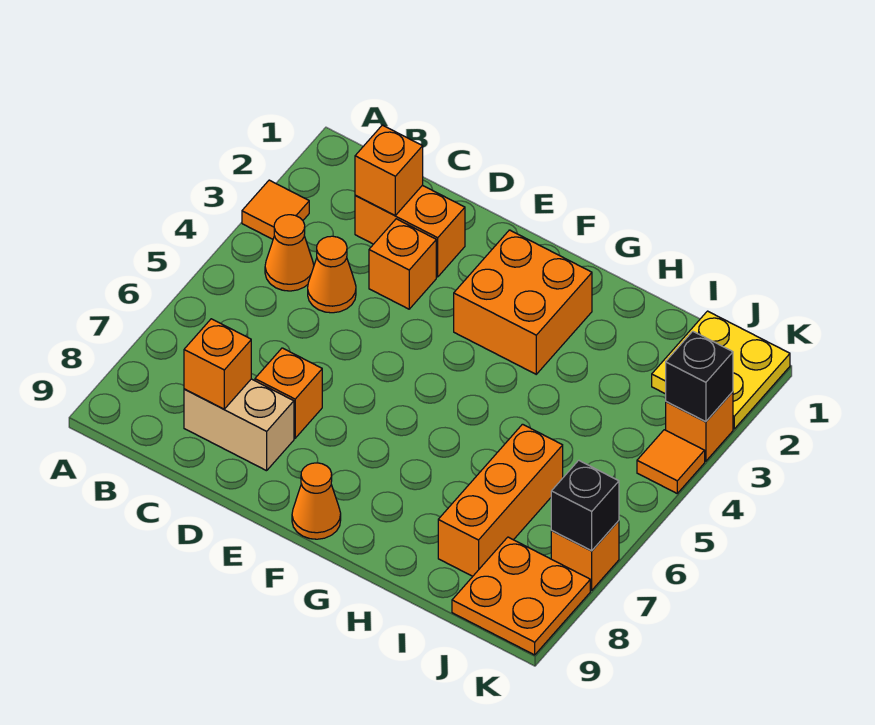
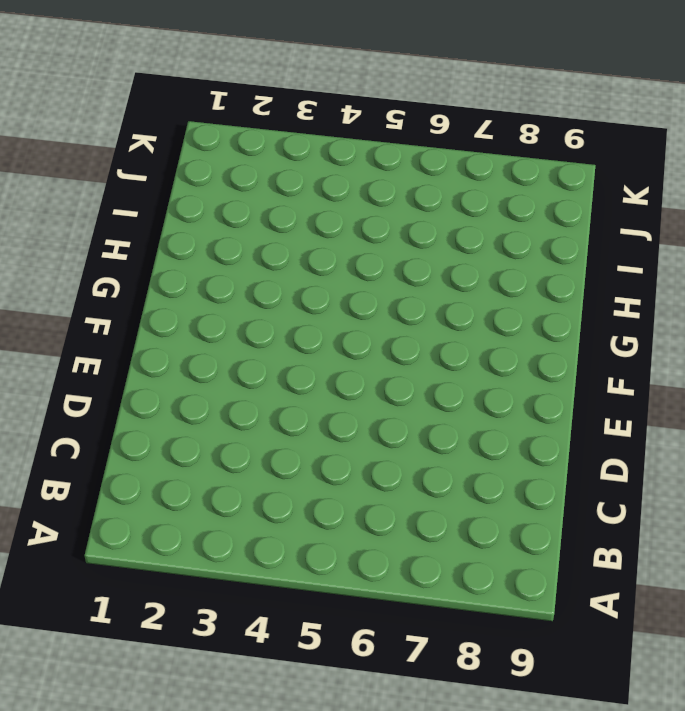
none -> orange tile A3 level 1
none -> orange cone B4 level 1
none -> orange brick C2:D2 level 1

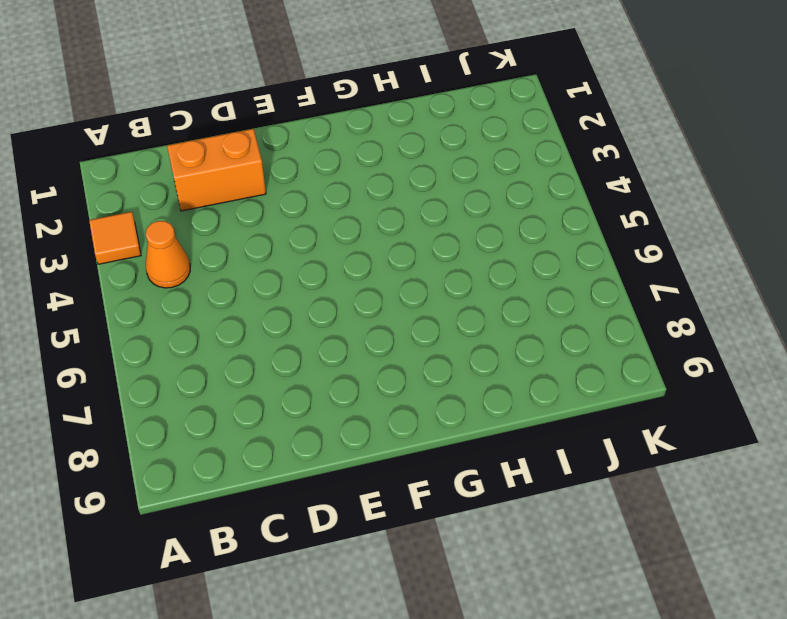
none -> orange cone C4 level 1
none -> tan brick C8:D8 level 1
none -> orange brick D3 level 1

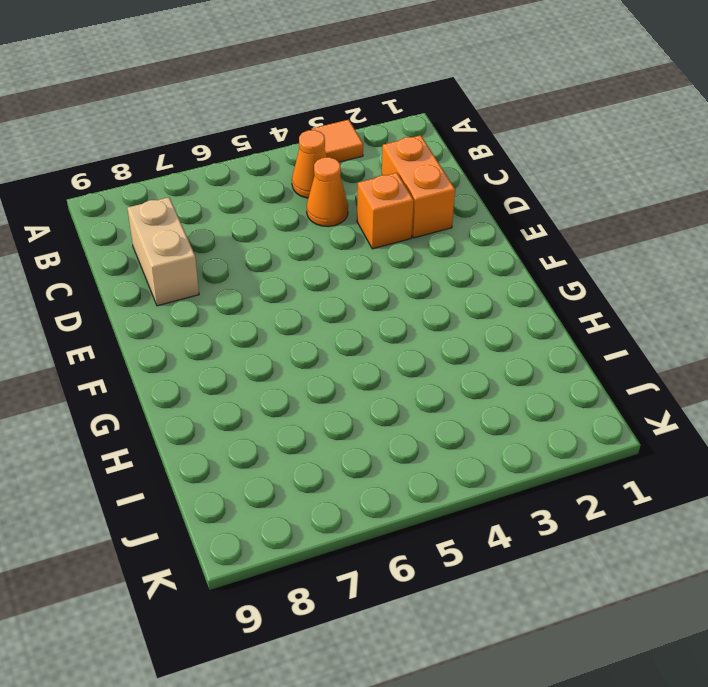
none -> orange brick D7 level 1
none -> orange brick F2:G3 level 1
none -> orange cone F9 level 1

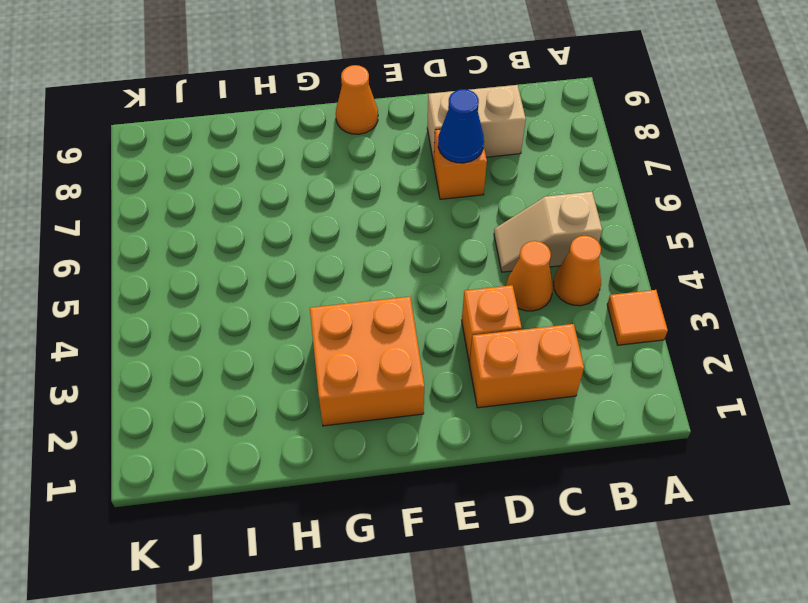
tan slope B5:C5 level 1 top B -> none
blue cone D7 level 2 -> none
none -> orange brick I6:I8 level 1
none -> yellow plate J1:K2 level 1
none -> orange plate J8:K9 level 1

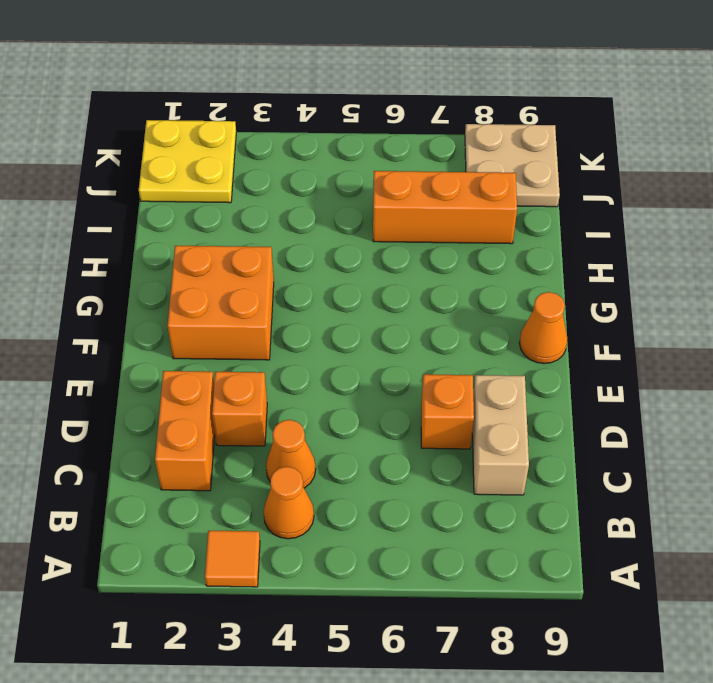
tan plate J8:K9 level 1 -> orange plate J8:K9 level 1
none -> orange brick K3 level 1
none -> orange tile K4 level 1
none -> orange brick K7 level 1

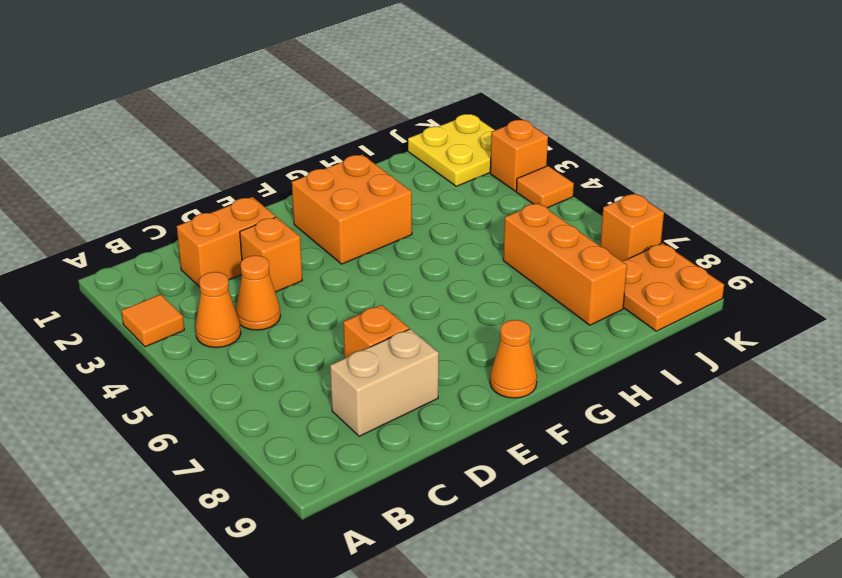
none -> orange brick C2 level 2
none -> orange brick C8 level 2
none -> black brick K3 level 2

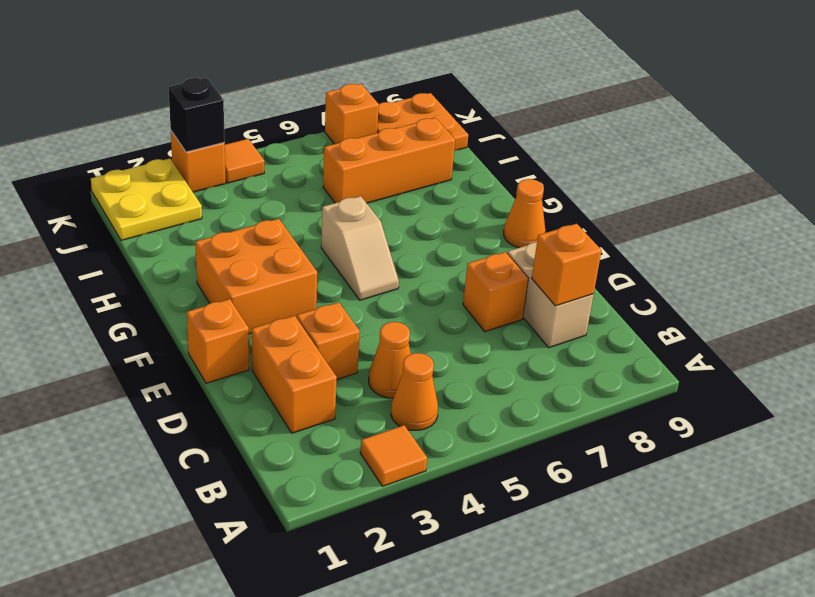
orange brick E1 level 1 -> orange brick C2 level 2
tan slope F5:G5 level 1 top G -> none
none -> black brick K7 level 2

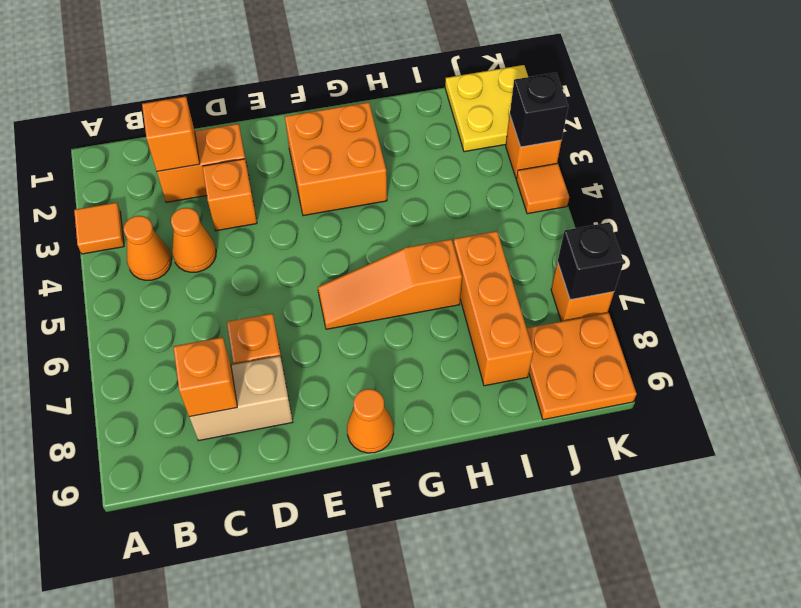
orange slope F6:H6 level 1 top H -> none

